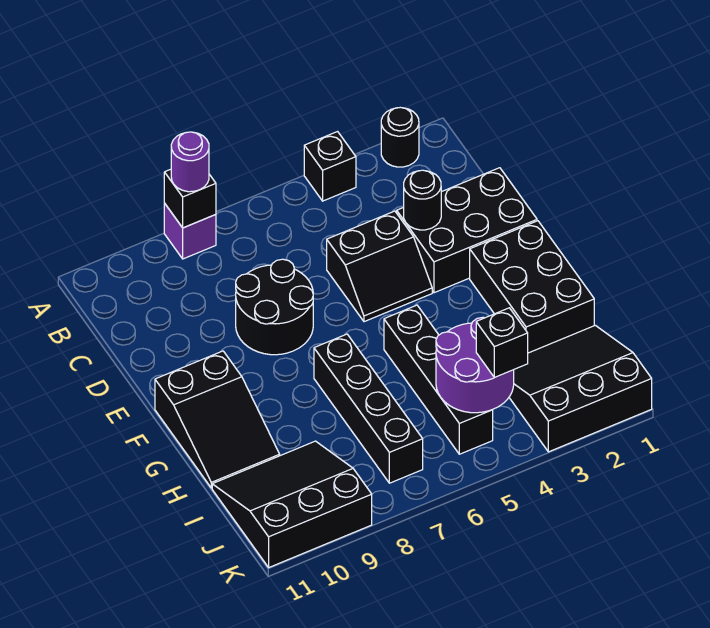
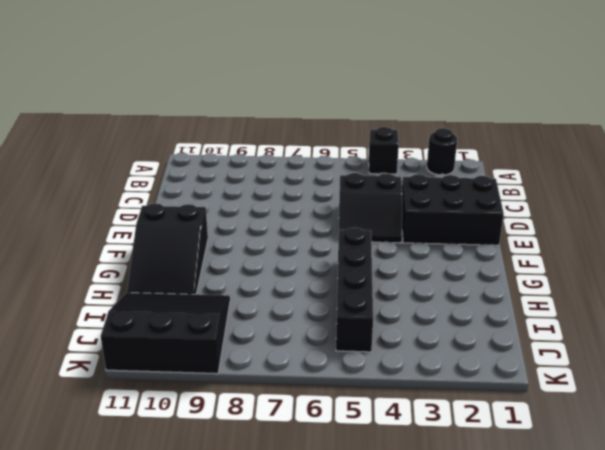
none -> purple brick A8 level 1
none -> black round brick D7:E8 level 1
none -> black brick F1:H2 level 1

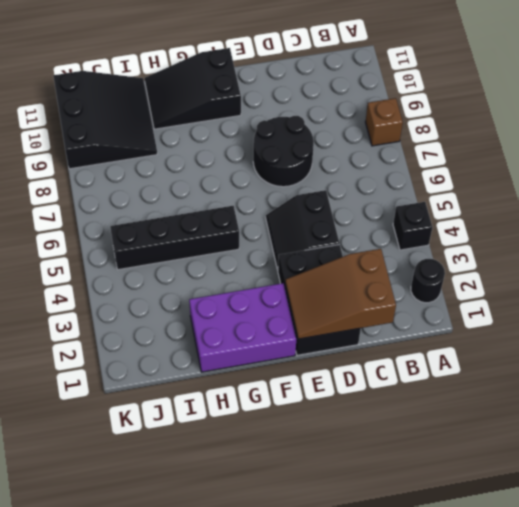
brown brick A8 level 1 -> purple brick A8 level 1
brown slope C1:E2 level 2 top C -> none
purple brick F1:H2 level 1 -> black brick F1:H2 level 1
none -> black brick G7:J7 level 1
none -> black slope I1:K3 level 1 top K
none -> black brick A8 level 2

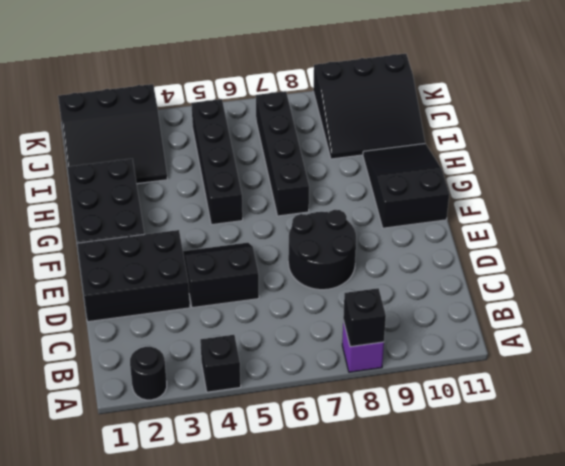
none -> black round brick D3 level 2
none -> purple round brick I4:J5 level 2
none -> purple round brick A8 level 3

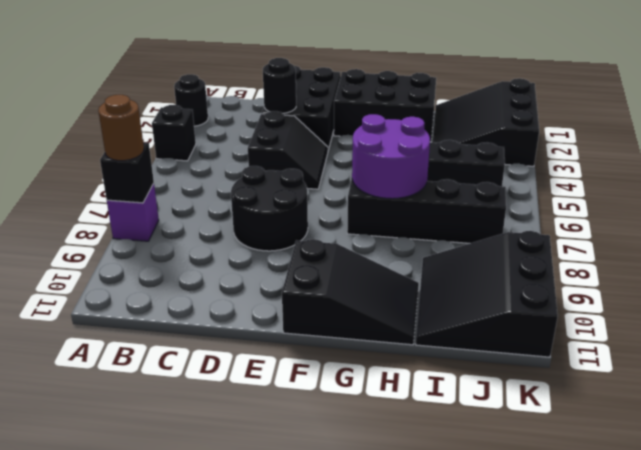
brown round brick A8 level 3 -> purple round brick A8 level 3
purple round brick G6:H7 level 2 -> purple round brick I4:J5 level 2
none -> black brick J4 level 3

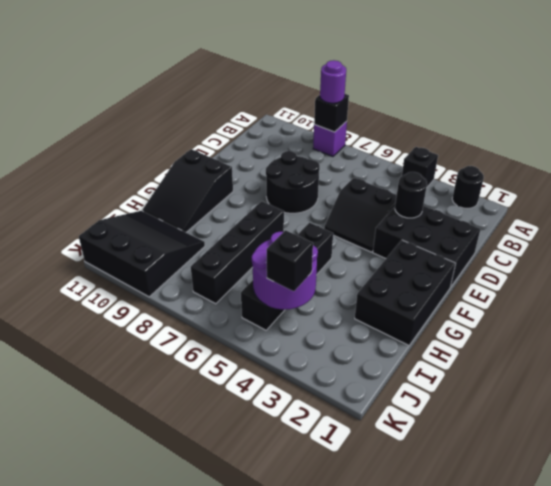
none -> black slope I1:K3 level 1 top K

